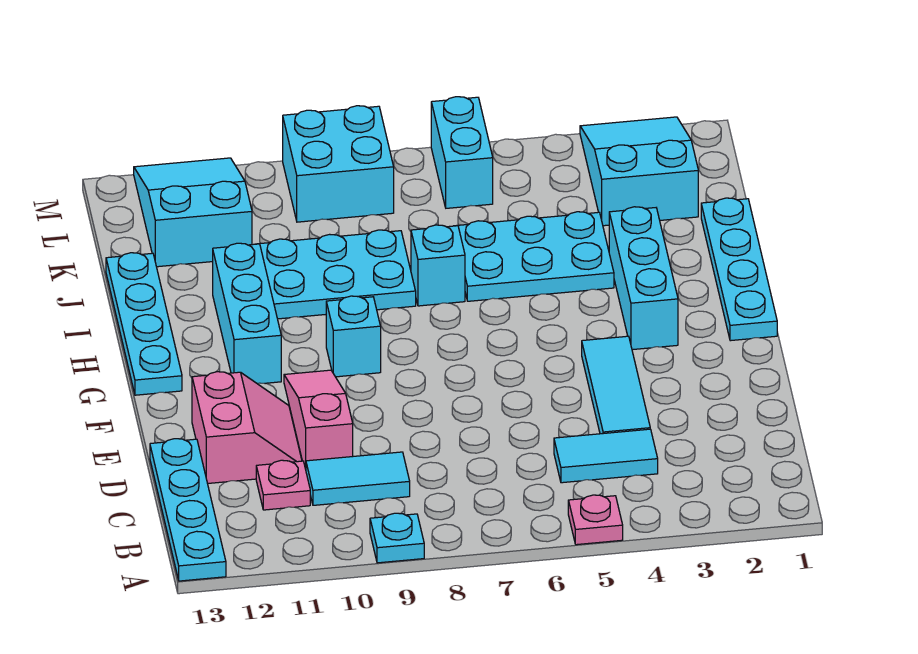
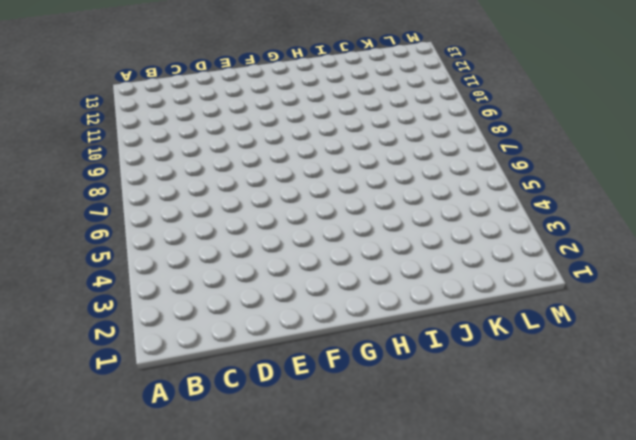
none -> pink plate A5 level 1
none -> cyan plate A9 level 1
none -> cyan plate A13:D13 level 1

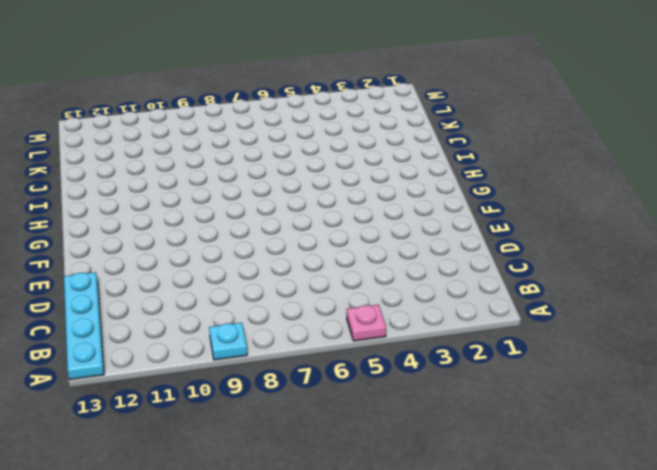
none -> cyan tile C4:C5 level 1
none -> cyan tile C9:C10 level 1
none -> pink plate C11 level 1

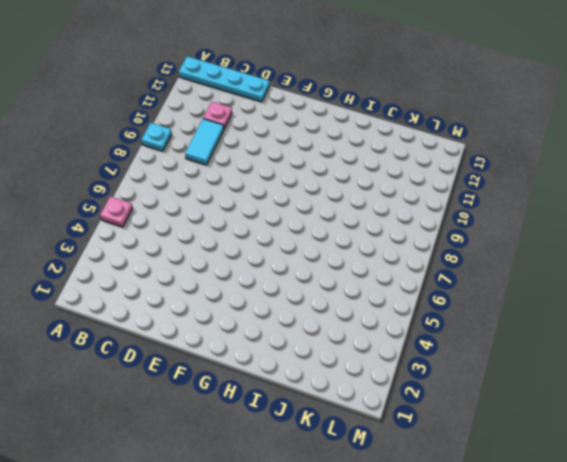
none -> cyan tile C4:C5 level 1
none -> cyan tile D4:F4 level 1
none -> pink slope D10:F10 level 1 top D

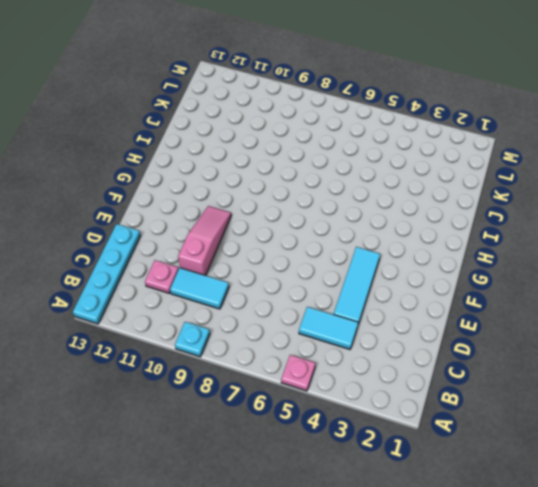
none -> pink slope D11:E12 level 1 top 12
none -> cyan plate G1:J1 level 1
none -> cyan brick G3:I3 level 1

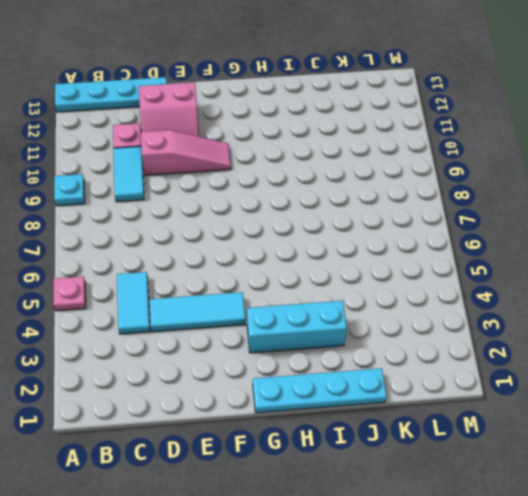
none -> cyan brick G9 level 1
none -> cyan brick G11:I11 level 1
none -> cyan plate G13:J13 level 1

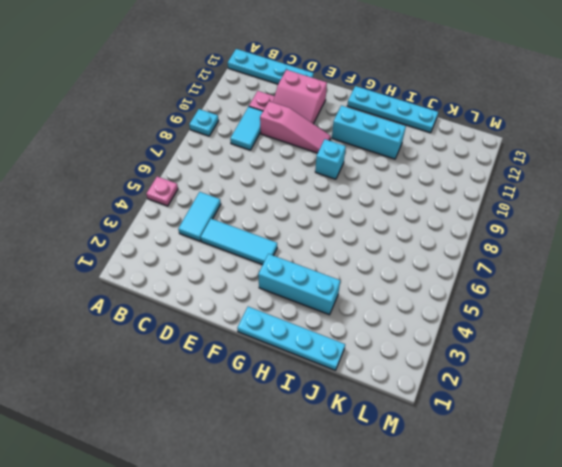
none -> cyan plate I4:J6 level 1
none -> cyan brick I7 level 1
none -> cyan plate I8:J10 level 1

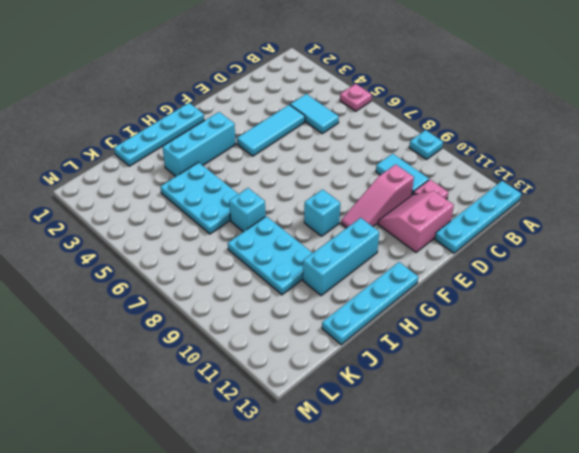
none -> cyan slope K2:M3 level 1 top K
none -> cyan slope K11:M12 level 1 top K
none -> cyan brick L6:M6 level 1

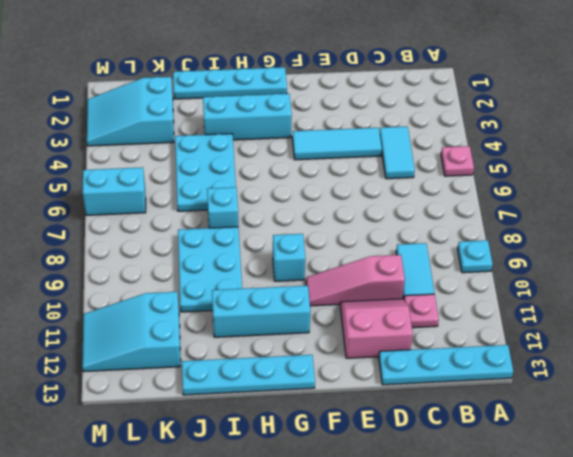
none -> cyan brick L8:M9 level 1

